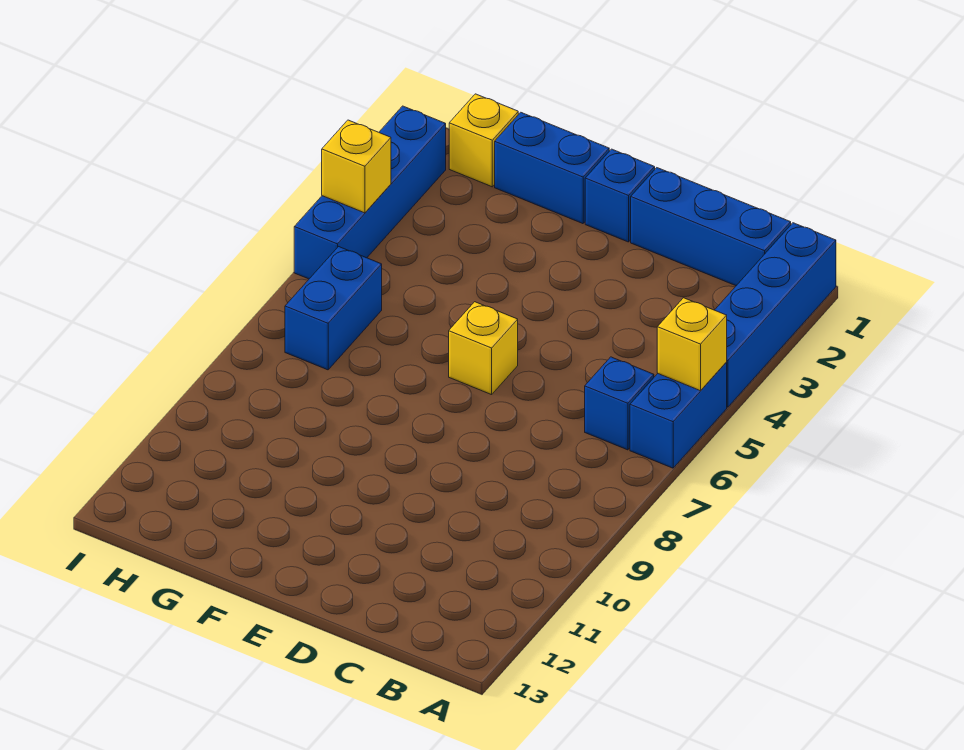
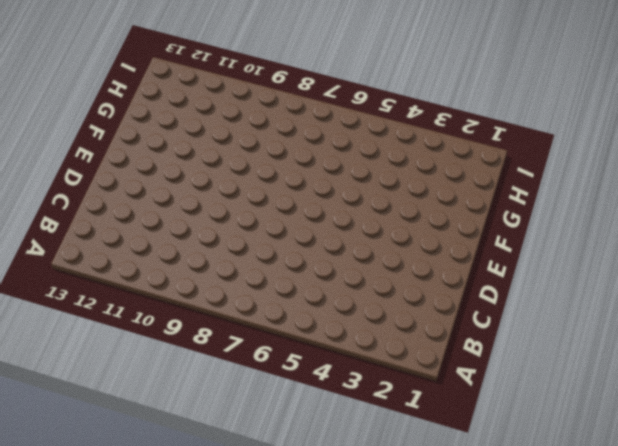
none -> blue brick A1:A4 level 1
none -> blue brick A5:A6 level 1
none -> blue brick B1:D1 level 1

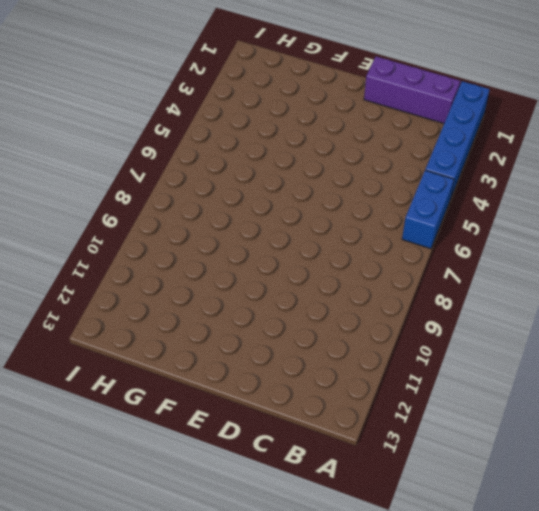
purple brick B1:D1 level 1 -> blue brick B1:D1 level 1
none -> blue brick B6 level 1
none -> blue brick E1 level 1
none -> yellow brick E6 level 1

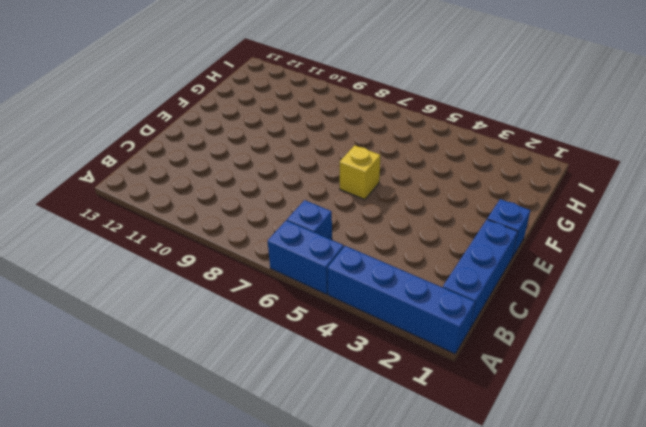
none -> blue brick F1:G1 level 1
none -> yellow brick H1 level 1
none -> blue brick H6:H7 level 1

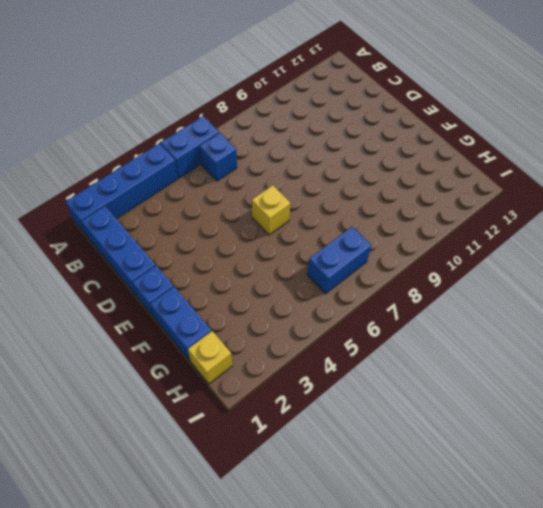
none -> blue brick I2:I5 level 1
none -> yellow brick A5 level 2
none -> yellow brick I4 level 2

